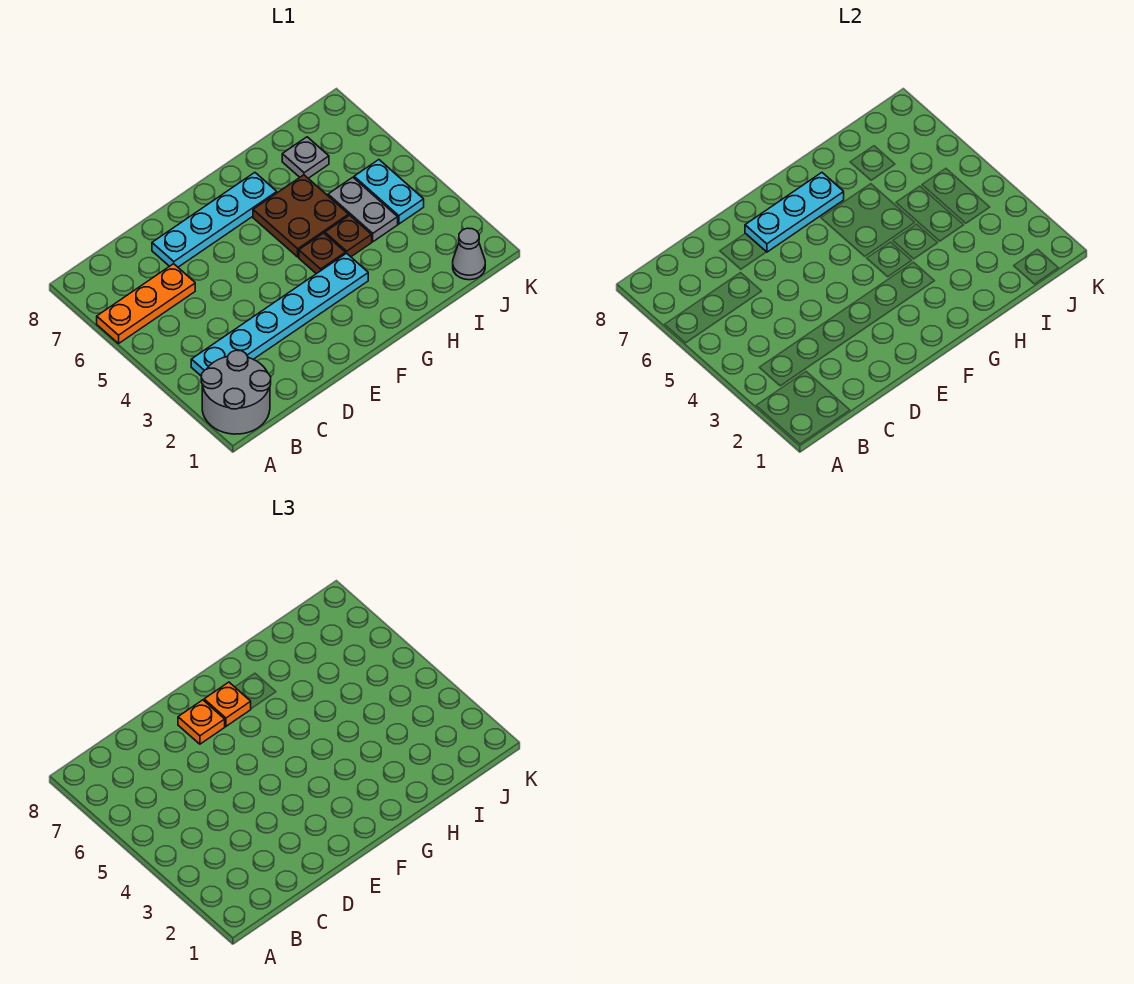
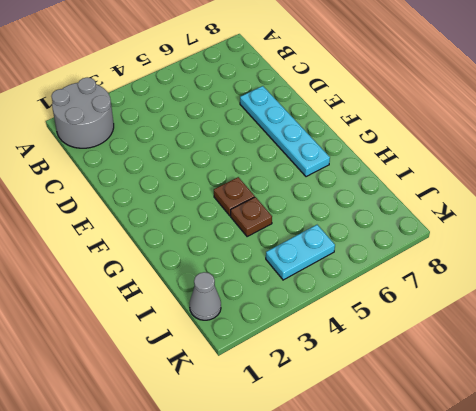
none -> orange plate A6:C6 level 1
none -> cyan plate B3:G3 level 1
none -> brown plate G5:H6 level 1

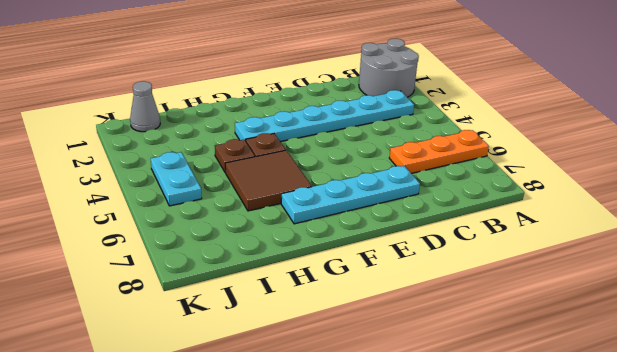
brown tile G5:H6 level 1 -> brown plate G5:H6 level 1
none -> grey plate I4:I5 level 1
none -> grey plate I7 level 1
none -> cyan plate E7:G7 level 2

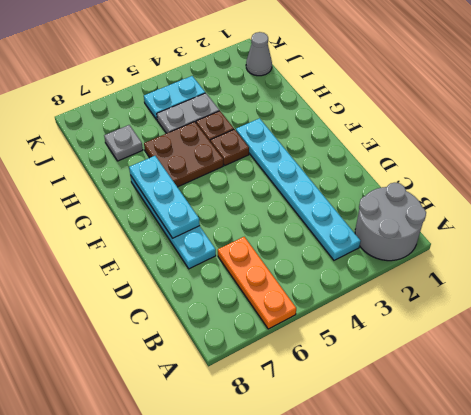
none -> orange plate E7 level 3
none -> orange plate F7 level 3

